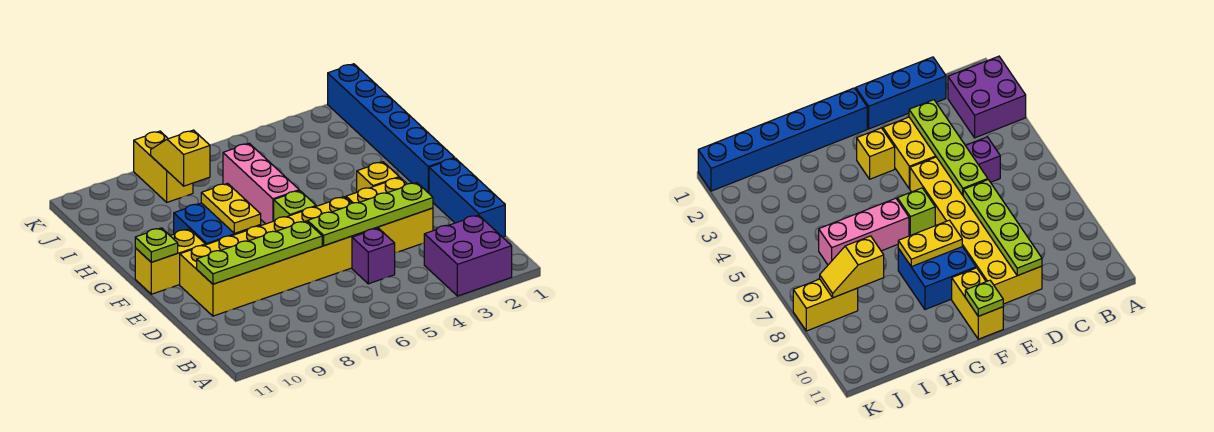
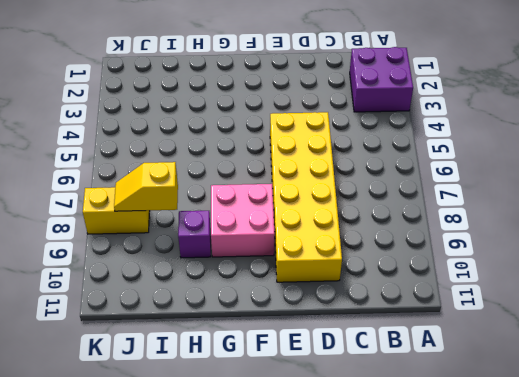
pink brick F8:G9 level 1 -> blue brick F8:G9 level 1
purple brick H9 level 1 -> purple brick C5 level 1
none -> blue brick C1:E1 level 1
none -> yellow brick D3:E4 level 1
none -> blue brick F1:K1 level 1

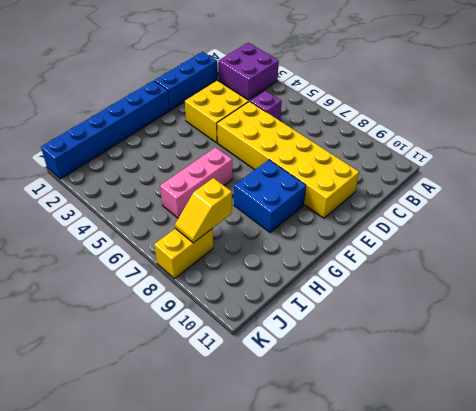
none -> yellow brick F3 level 1
none -> lime brick F6 level 1
none -> yellow brick F10:F11 level 1

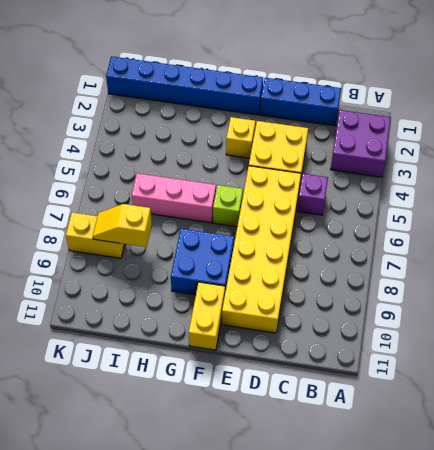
none -> lime plate D3:D6 level 2
none -> lime plate D7:D10 level 2
none -> yellow plate F8:G8 level 2

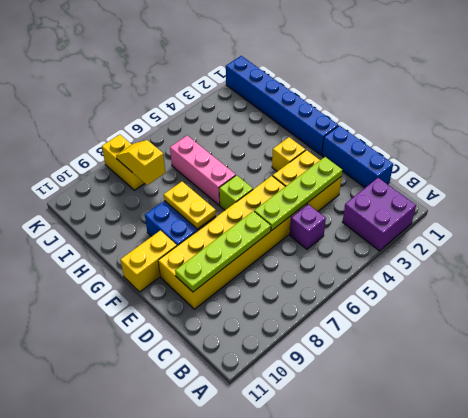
none -> lime plate F11 level 2

